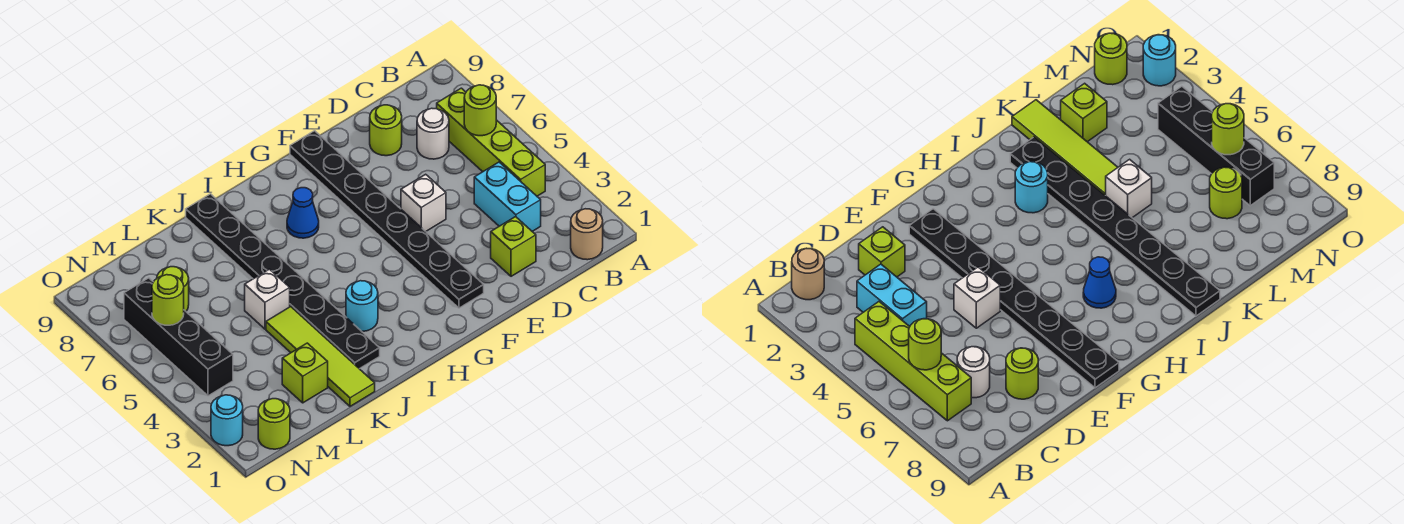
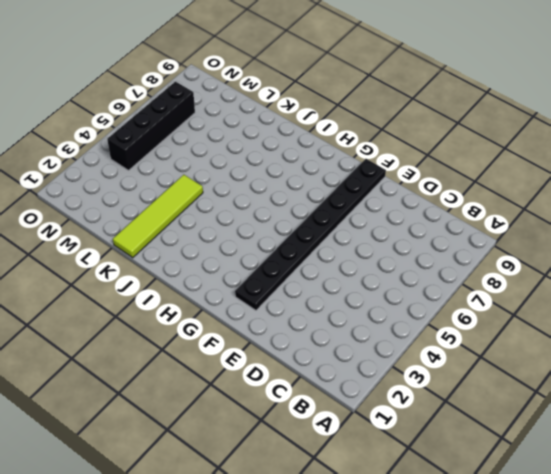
none -> tan round brick B1 level 1
none -> lime brick B4:B7 level 1
none -> cyan brick C3:C4 level 1

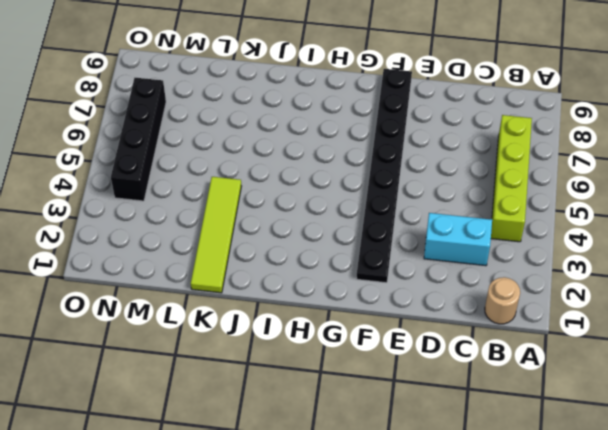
cyan brick C3:D3 level 1 -> cyan brick C3:C4 level 1
none -> white round brick C7 level 1
none -> lime brick D2 level 1
none -> lime round brick D8 level 1

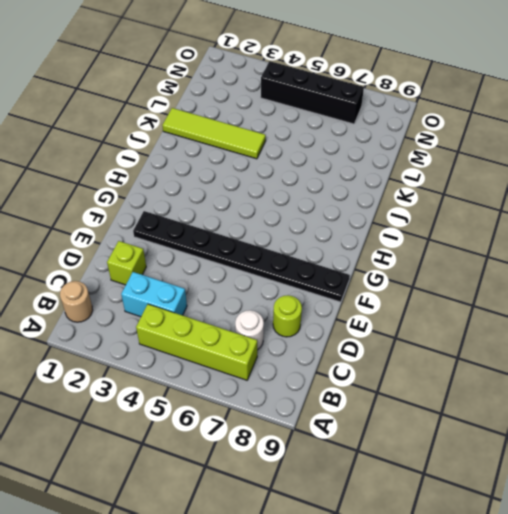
none -> white brick E5 level 1
none -> blue cone H7 level 1
none -> cyan round brick I3 level 1

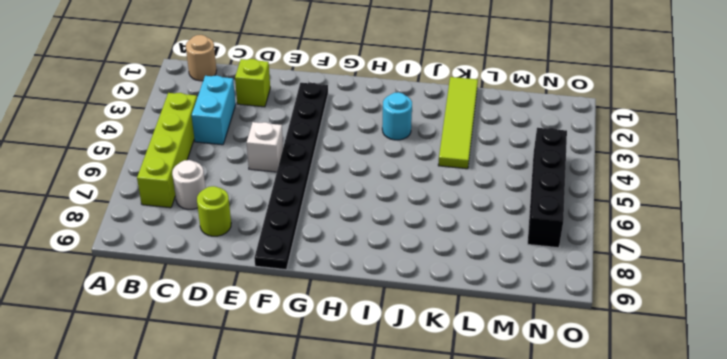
none -> blue cone H7 level 1
none -> black plate J2:J9 level 1
none -> white brick K5 level 1

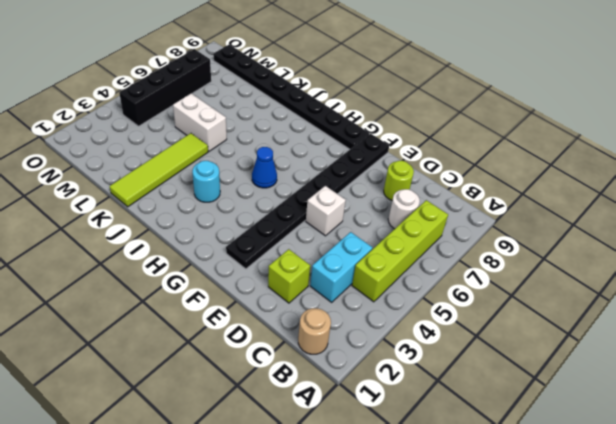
black plate G9:N9 level 1 -> black plate J2:J9 level 1
blue cone H5 level 1 -> blue cone H7 level 1
white brick K5:L5 level 1 -> white brick K5 level 1
none -> lime brick L2 level 1
none -> lime round brick M7 level 1
none -> lime round brick N1 level 1

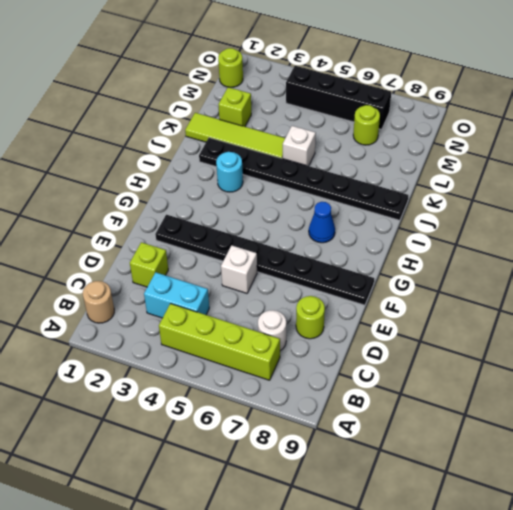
none -> cyan round brick O2 level 1
none -> lime round brick B6 level 2
none -> lime round brick N6 level 2

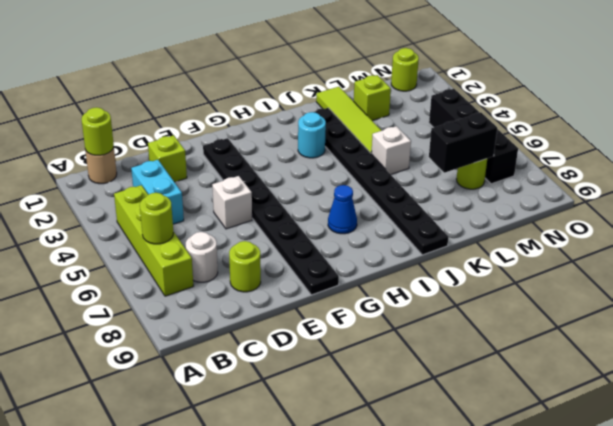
lime round brick B1 level 2 -> lime round brick N6 level 2
black brick L7:M7 level 2 -> none
none -> cyan round brick O2 level 1

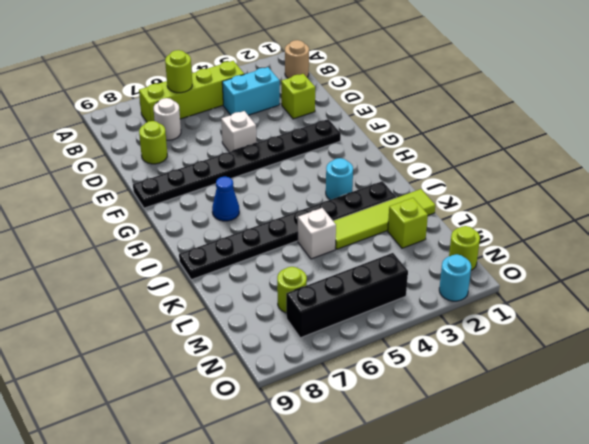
none -> lime round brick N6 level 2

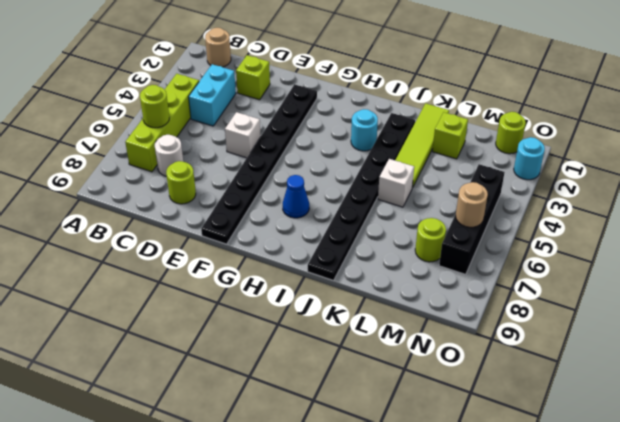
tan round brick N6 level 2 -> lime round brick N6 level 2

